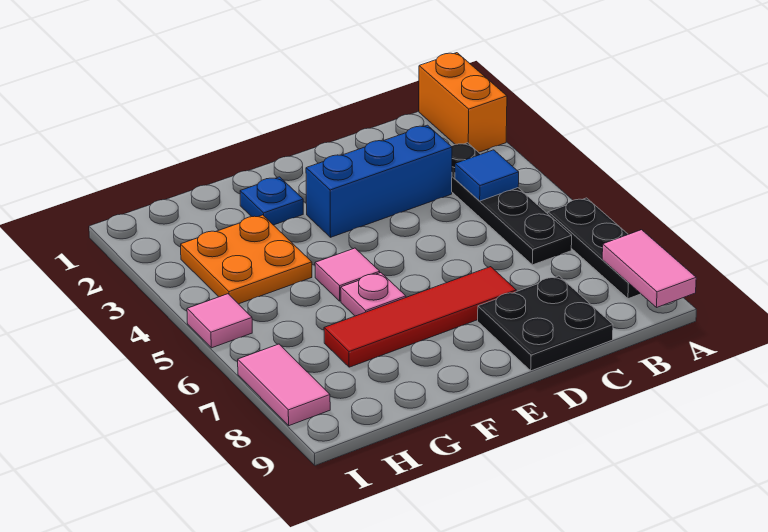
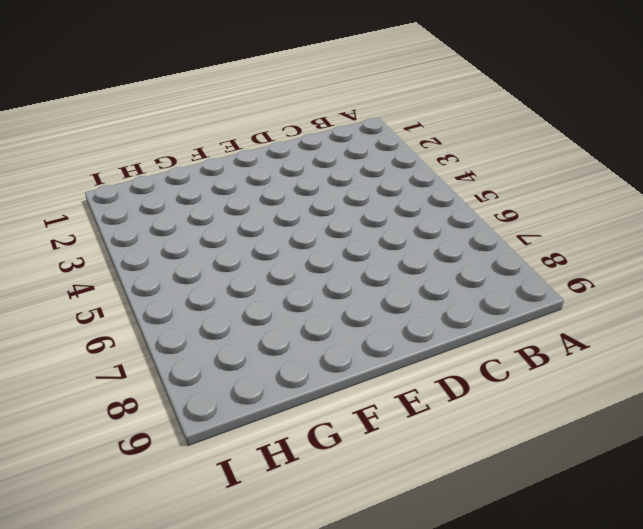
none -> orange brick A1:A2 level 1
none -> black plate A6:A8 level 1
none -> black plate B3:B6 level 1

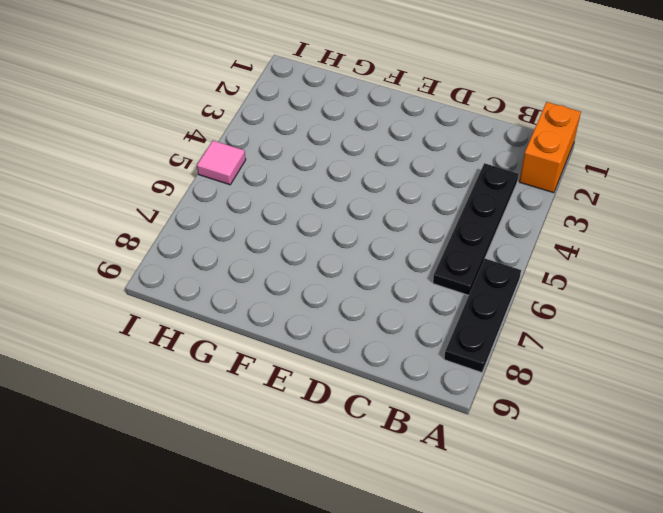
none -> blue brick C3:E3 level 1
none -> black plate C8:D9 level 1
none -> red tile D7:G7 level 1

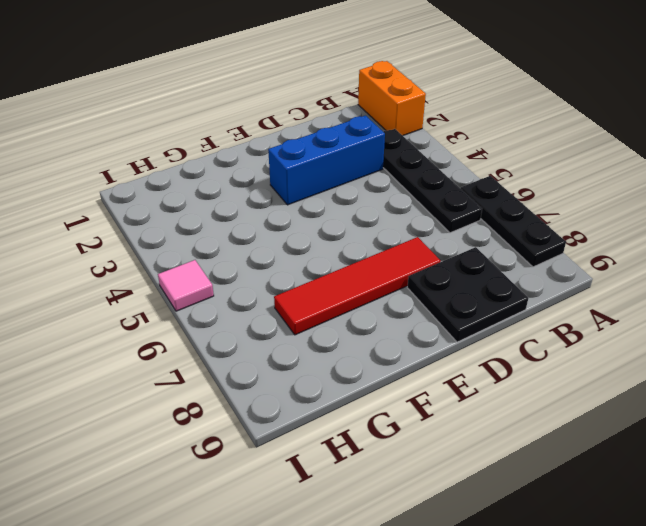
none -> blue plate F2 level 1
none -> pink tile F5 level 1
none -> pink plate F6 level 1

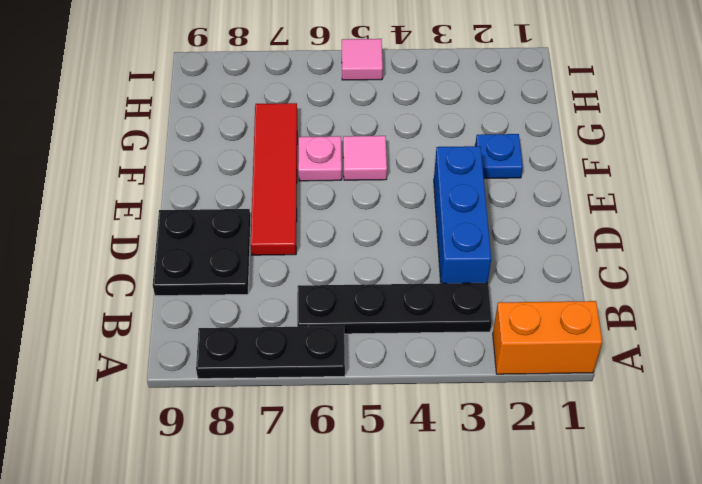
none -> orange plate G3:H4 level 1
none -> pink tile I7:I8 level 1
none -> pink tile A8:A9 level 2

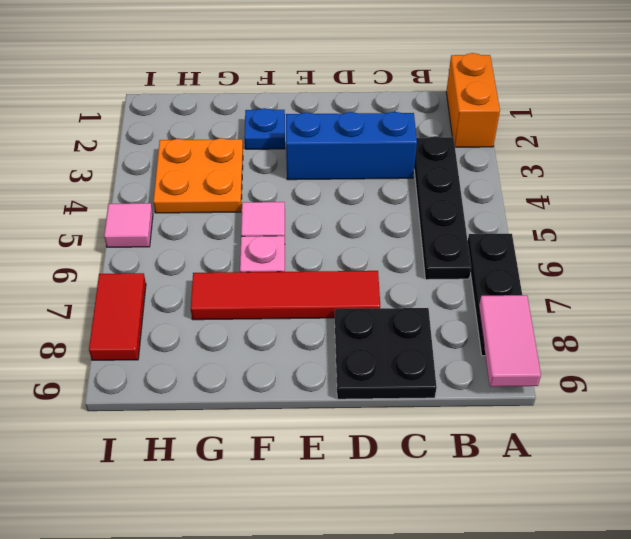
red tile I7:I8 level 1 -> pink tile I7:I8 level 1
none -> blue tile B4 level 2

